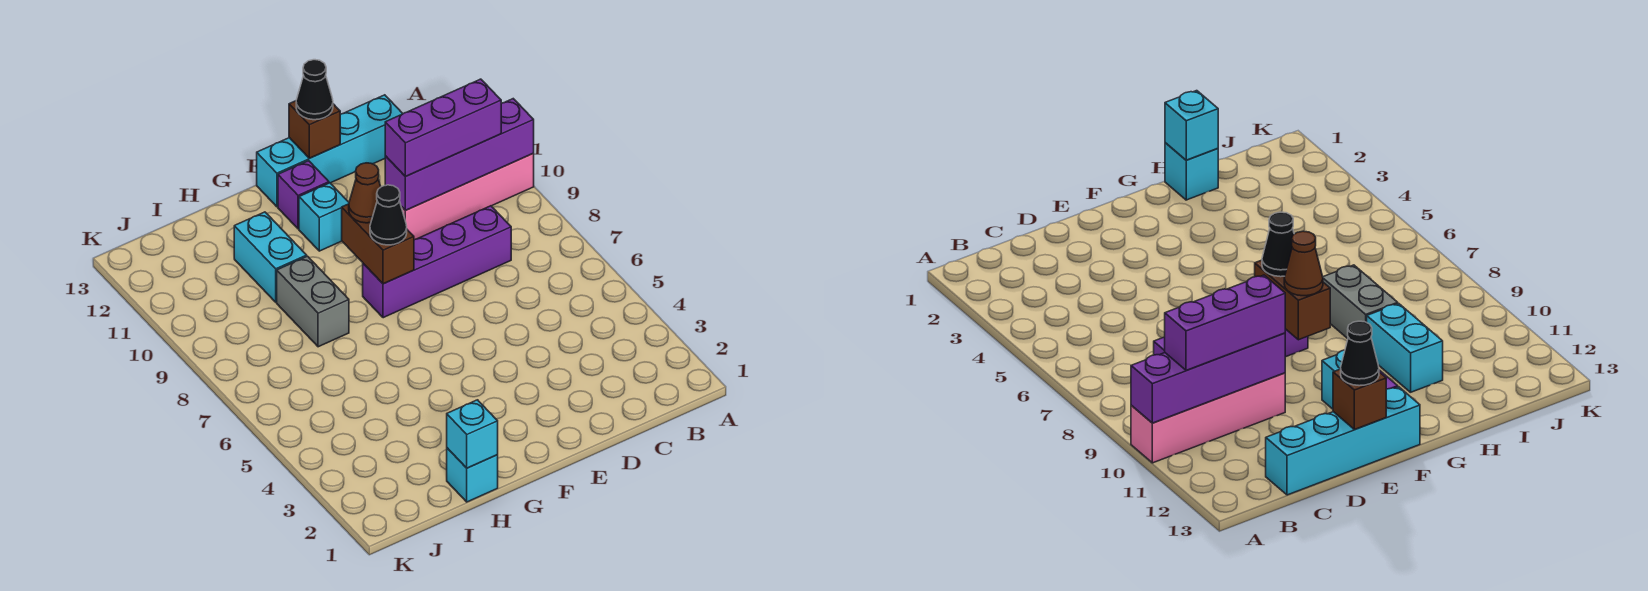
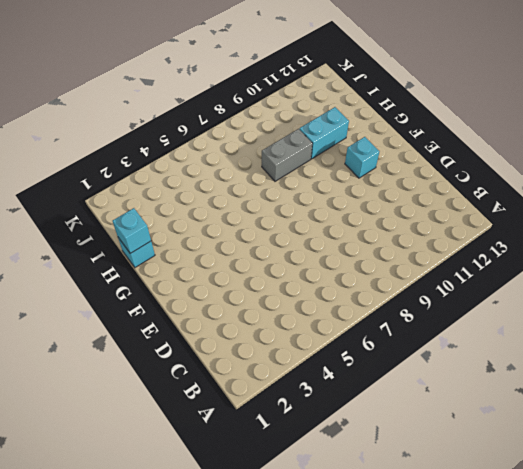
none -> pink brick A10:D10 level 1
none -> purple brick C8:F8 level 1
none -> cyan brick C13:F13 level 1

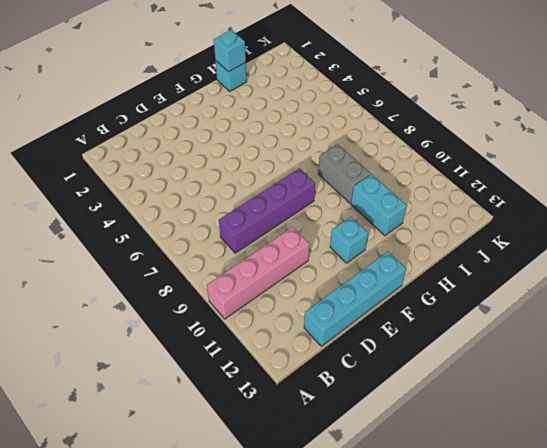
none -> purple brick F12 level 1
none -> purple brick A10:D10 level 2
none -> brown brick E13 level 2

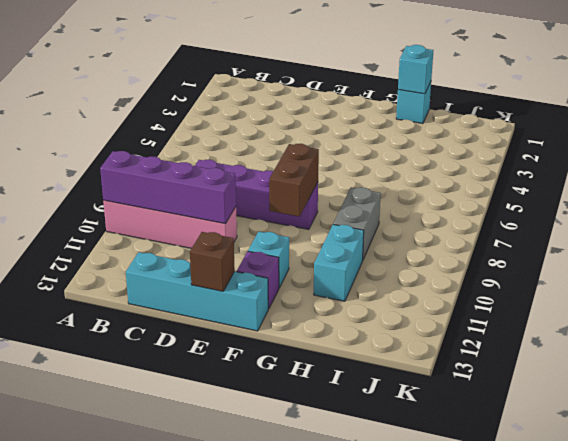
none -> purple brick B10:D10 level 3
none -> black cone E13 level 3
none -> black cone F8 level 3

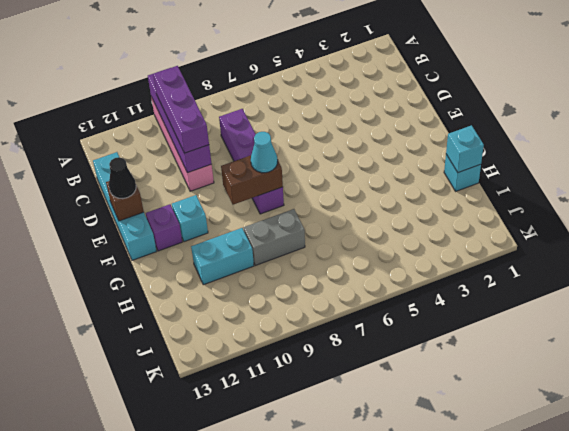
cyan cone F8 level 3 -> black cone F8 level 3
none -> brown cone F9 level 3

